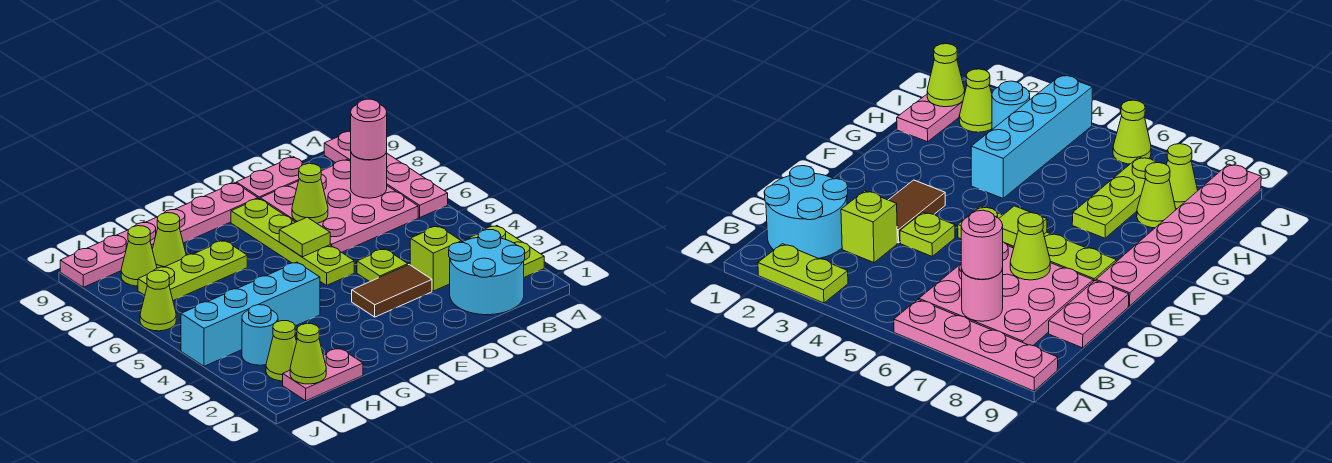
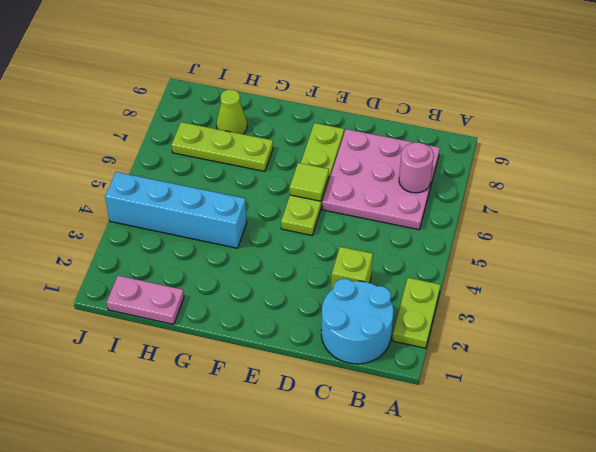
none -> pink plate A6:A9 level 1
none -> pink plate C9:D9 level 1
none -> brown tile D3:E3 level 1

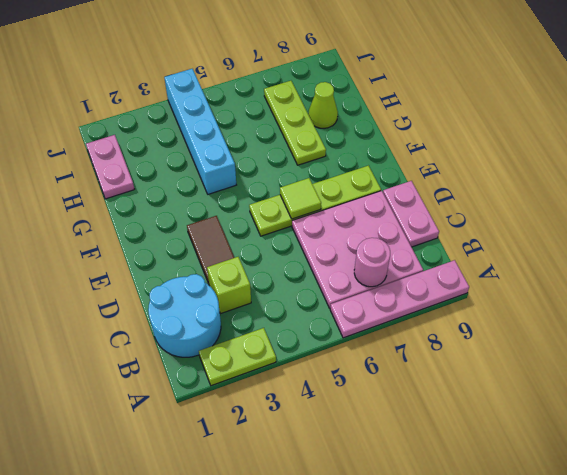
none -> lime plate D4 level 1
none -> pink plate E9:J9 level 1
none -> lime cone I2 level 1

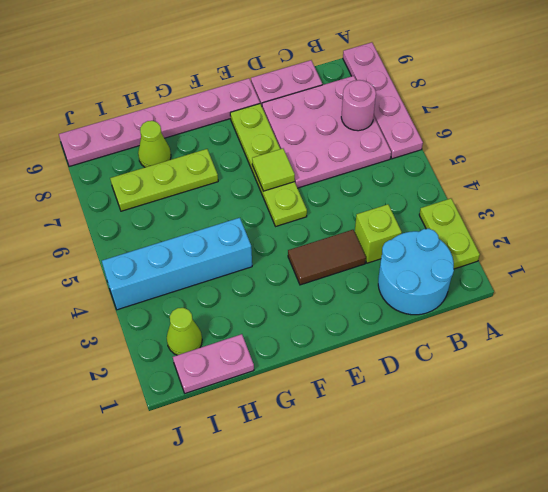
none -> lime plate D4 level 1
none -> cyan round brick I3 level 1
none -> lime cone I8 level 1

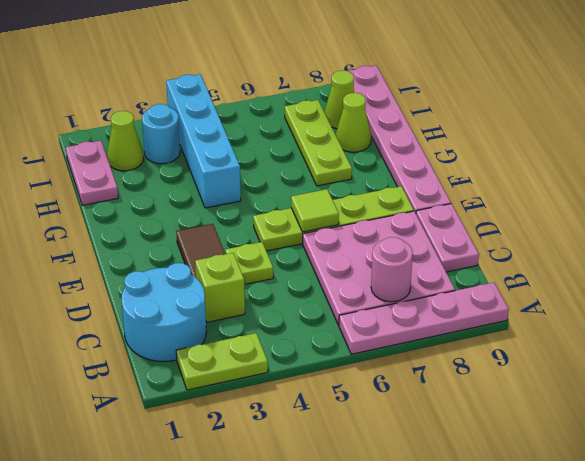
none -> lime cone J6 level 1
none -> lime cone D7 level 2
none -> lime cone I1 level 2

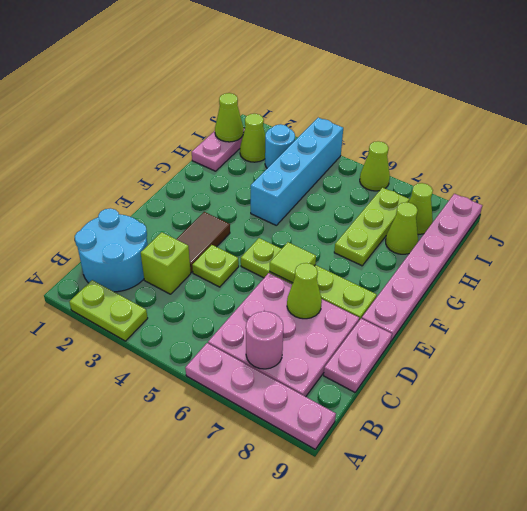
none -> pink round brick B7 level 3

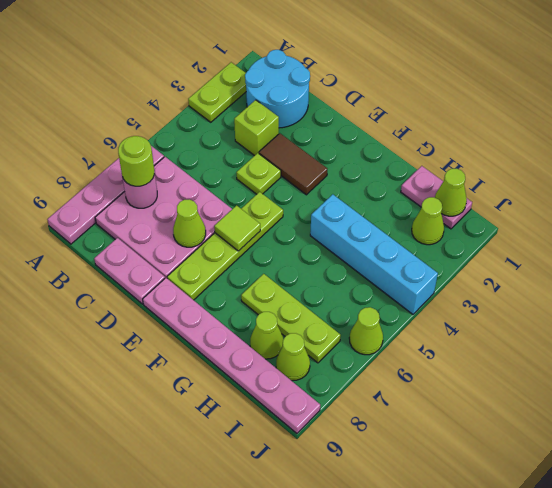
lime round brick B7 level 3 -> pink round brick B7 level 3
none -> cyan round brick I3 level 1

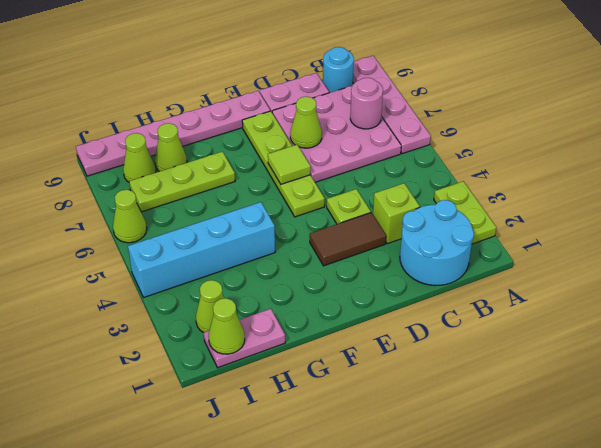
cyan round brick B9 level 1 -> cyan round brick I3 level 1
none -> pink round brick B7 level 3

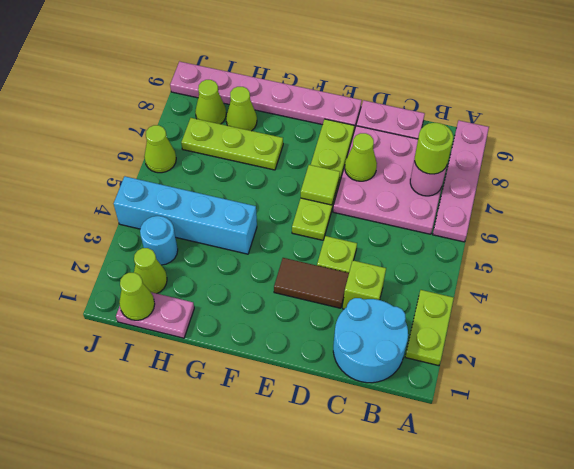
lime round brick B7 level 3 -> pink round brick B7 level 3

